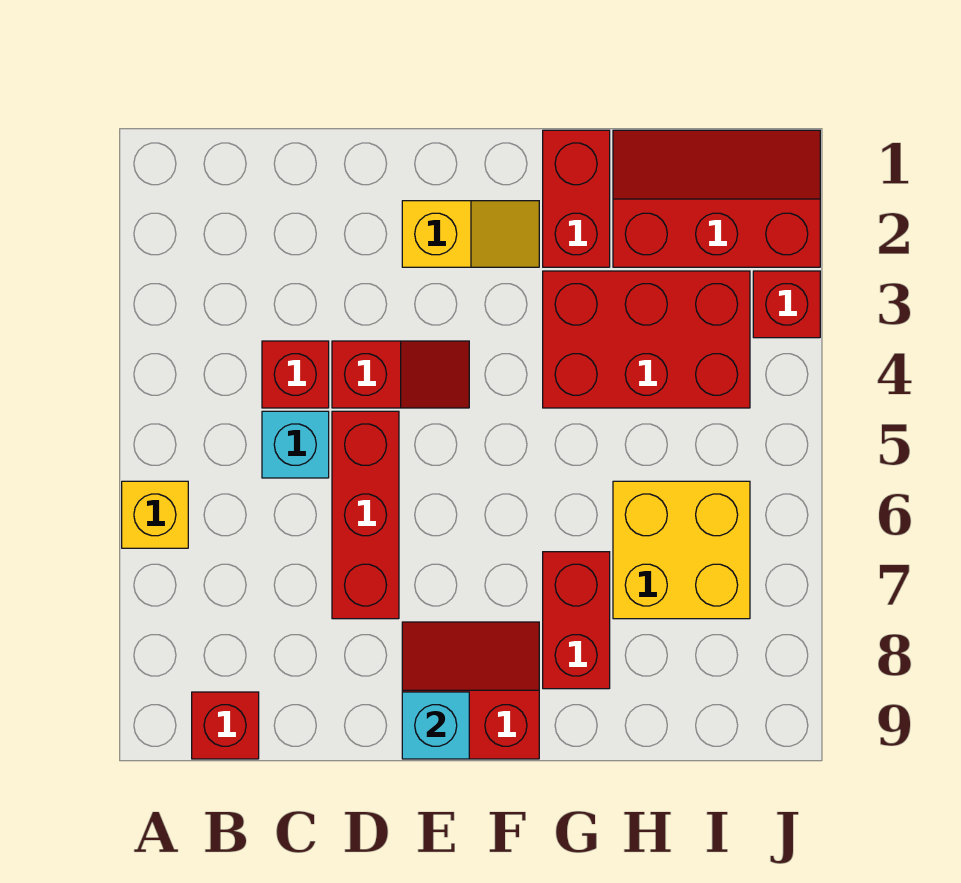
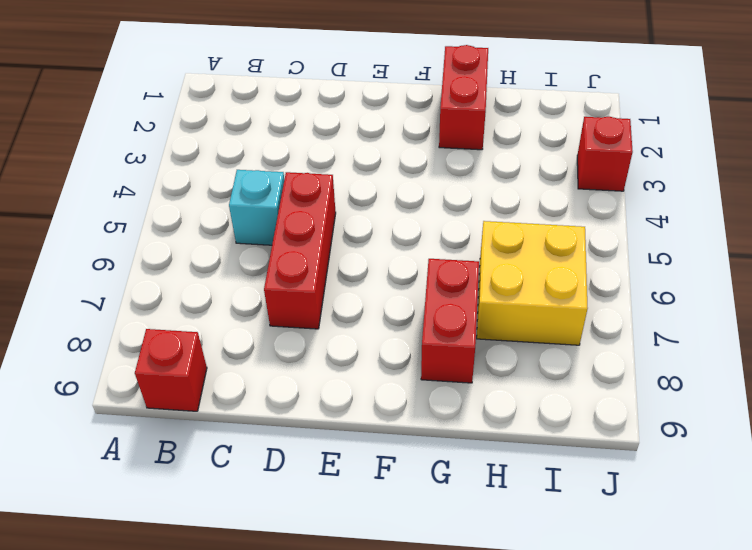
none -> yellow brick A6 level 1
none -> red brick C4 level 1
none -> red slope D4:E4 level 1 top D

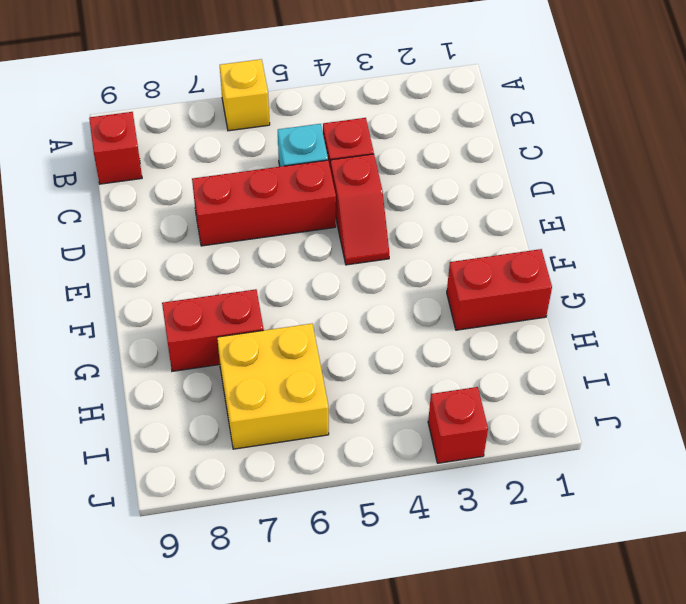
none -> yellow slope E2:F2 level 1 top E
none -> red slope E8:F9 level 1 top 9
none -> red brick G3:I4 level 1

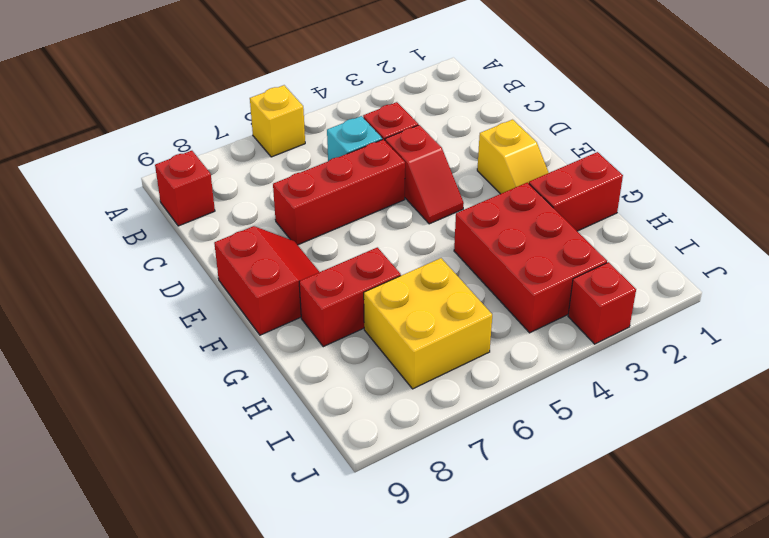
none -> red slope H1:J2 level 1 top 2
none -> cyan brick E9 level 2

